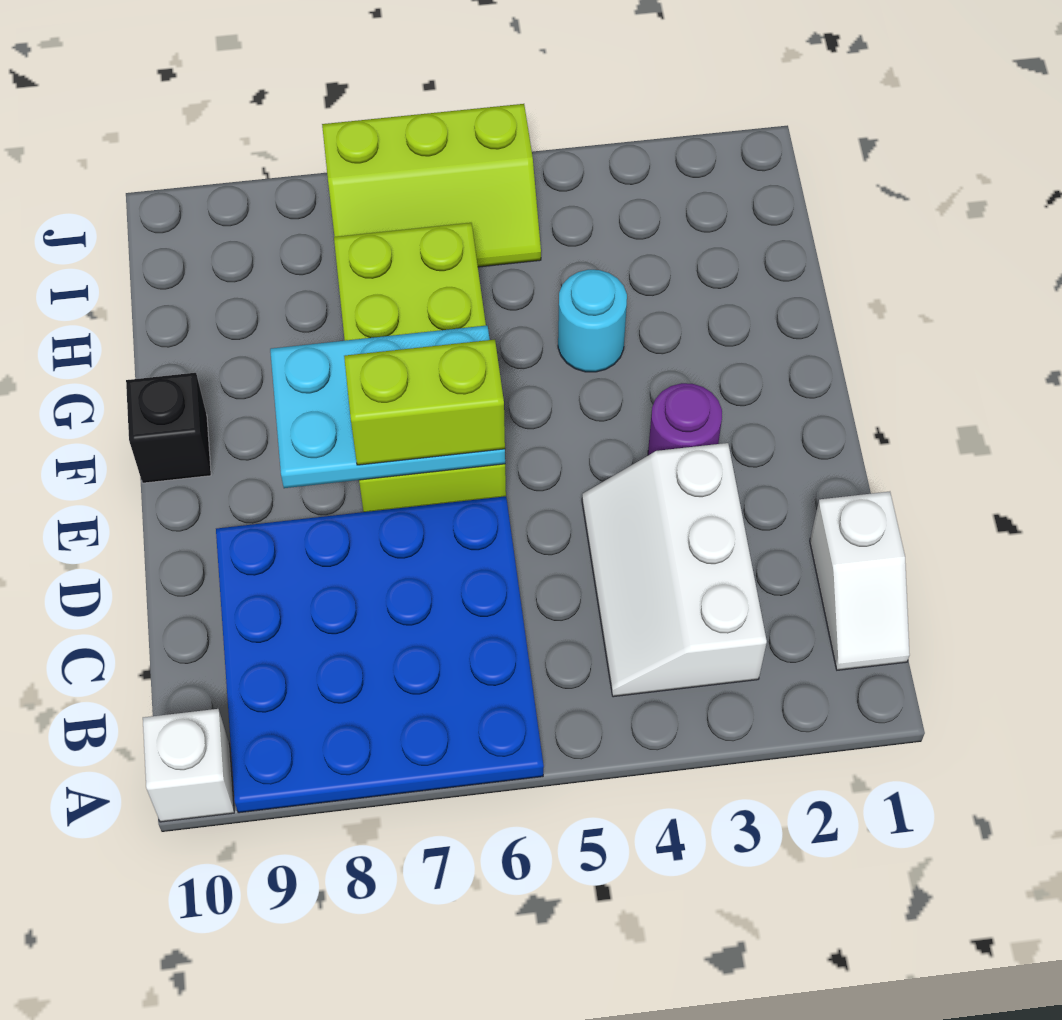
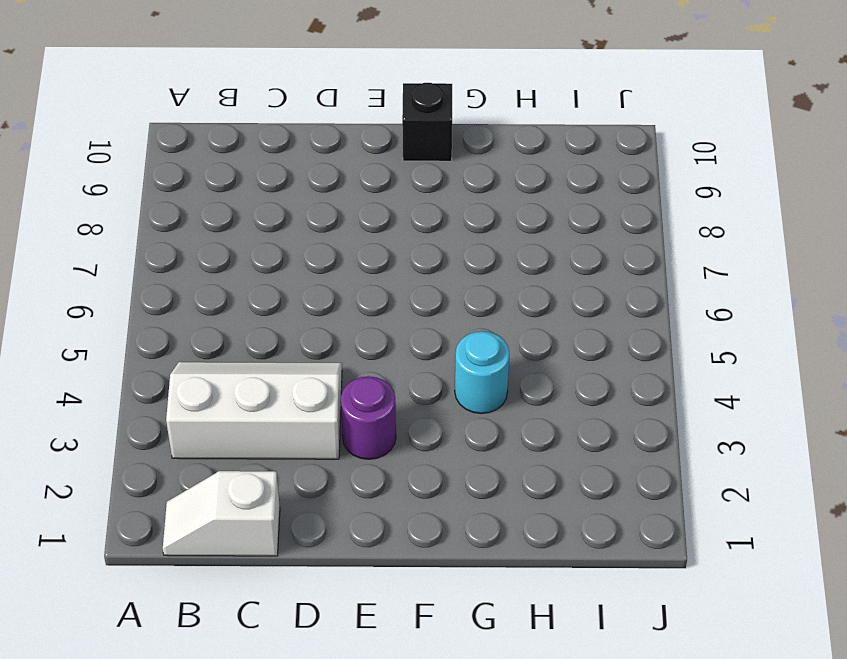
none -> blue plate A6:D9 level 1
none -> white brick A10 level 1

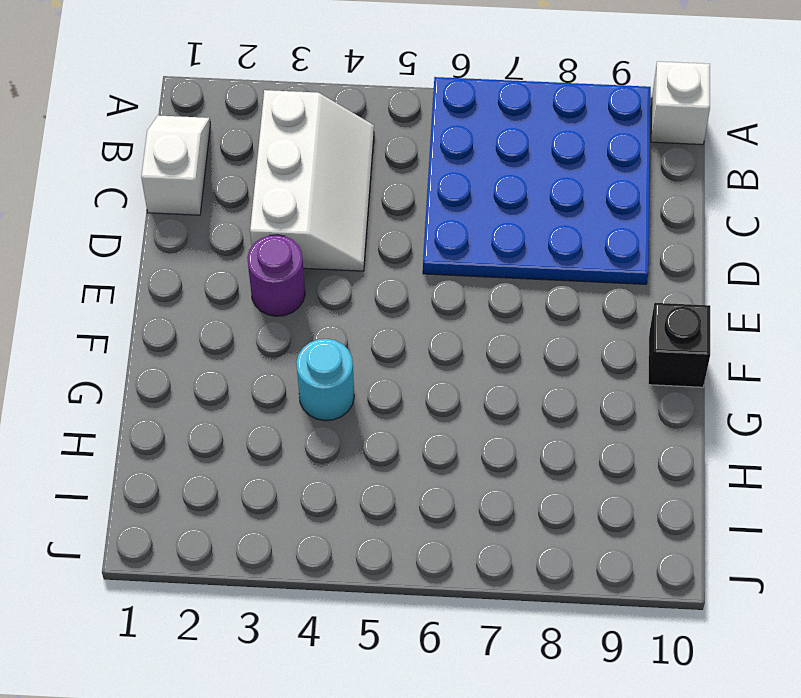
none -> lime brick E6:H7 level 1
none -> lime slope I5:J7 level 1 top J

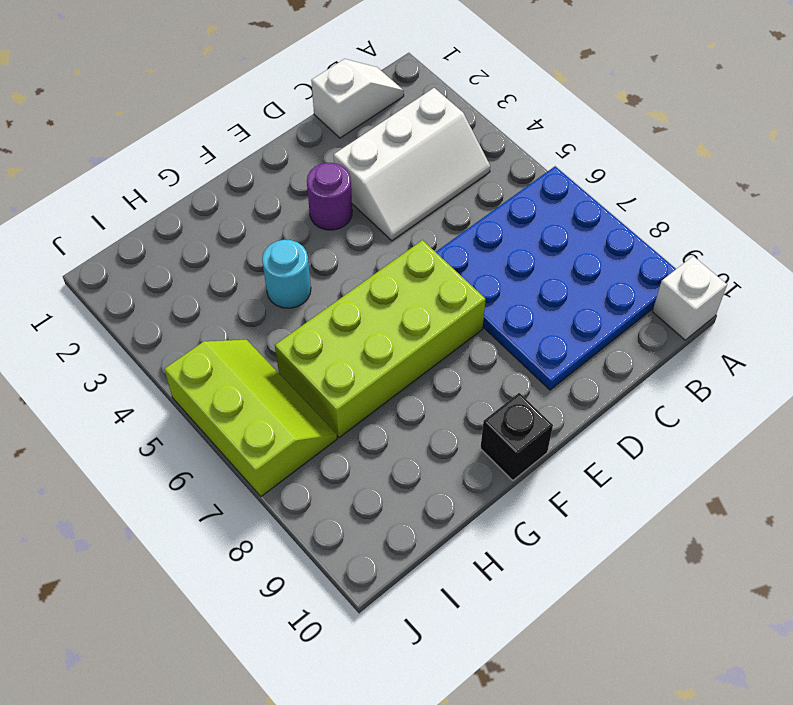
none -> cyan plate E6:F8 level 2
none -> lime brick E6:E7 level 3

